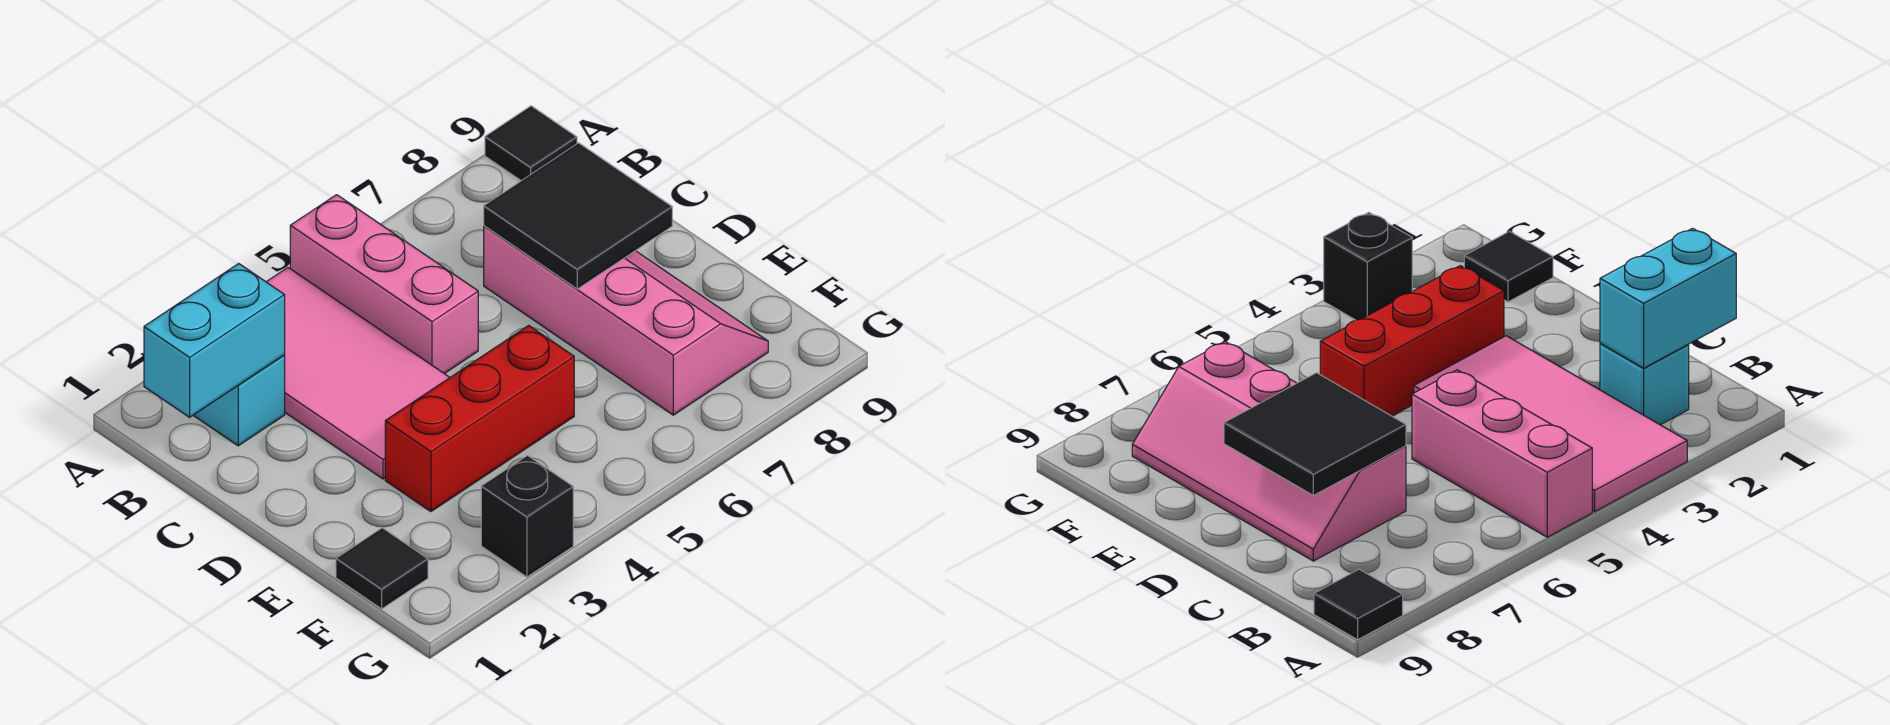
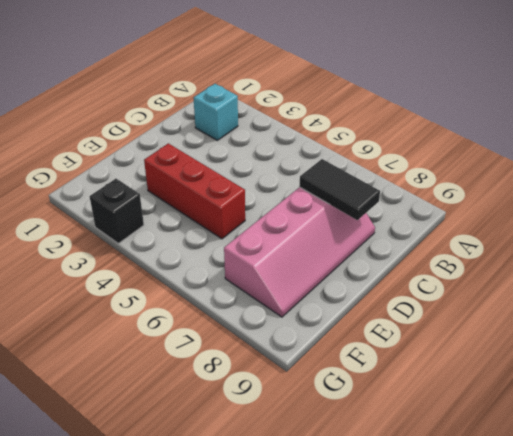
black tile C7:C8 level 2 -> black tile C7:D8 level 2
none -> pink tile A3:D4 level 1
none -> pink brick A5:C5 level 1

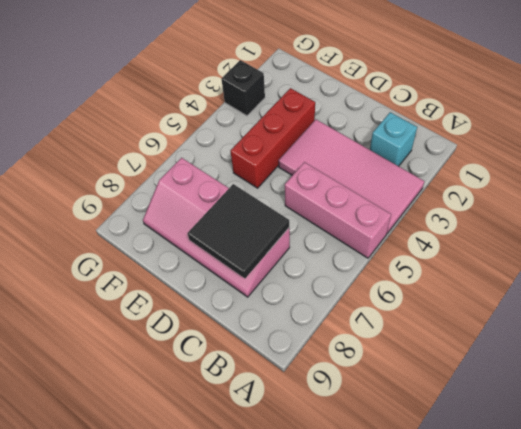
none -> black tile A9 level 1
none -> black tile F1 level 1

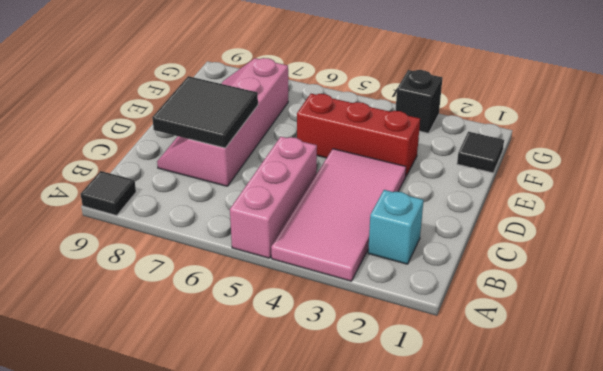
none -> cyan brick B1:B2 level 2

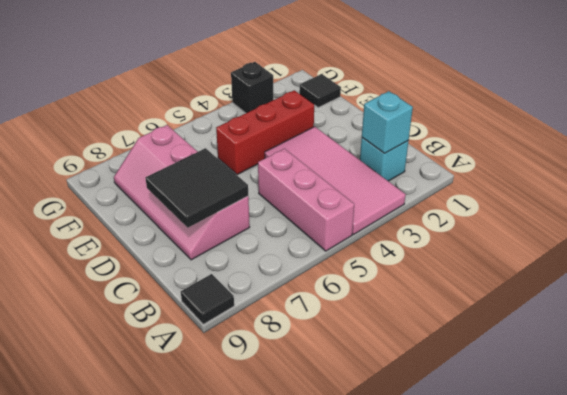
cyan brick B2 level 2 -> cyan brick B1:B2 level 2

